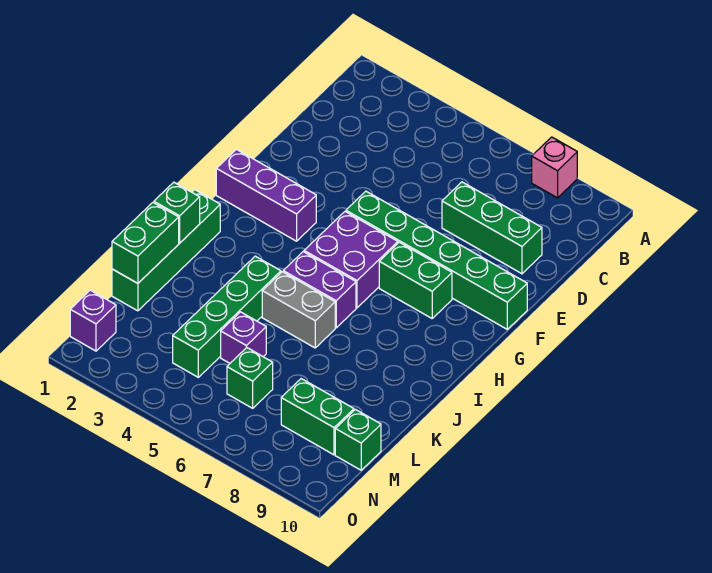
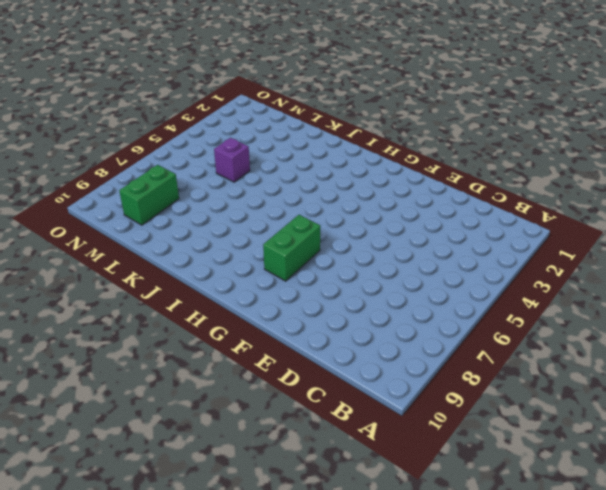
none -> pink brick A8 level 1
none -> green brick D7:D9 level 1
none -> green brick F5:F10 level 1

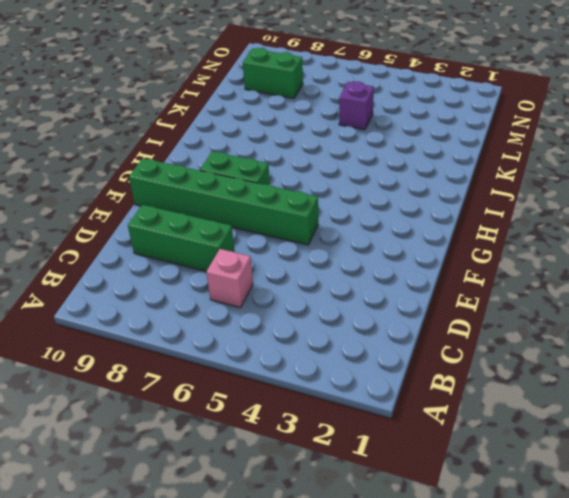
pink brick C6 level 1 -> pink brick A8 level 1
none -> purple brick G1:G3 level 1
none -> purple brick G5:H6 level 1
none -> green brick I1:L1 level 1

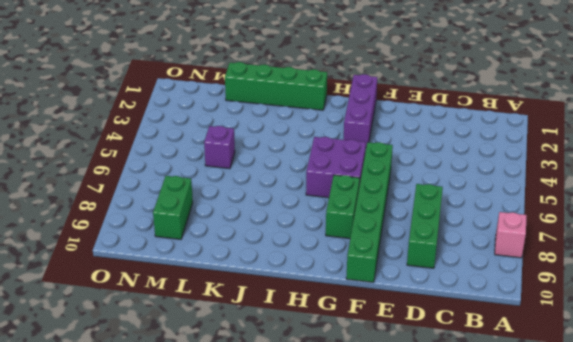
none -> purple brick I5:I6 level 1
none -> green brick J4:M4 level 1
none -> grey brick J5:J6 level 1

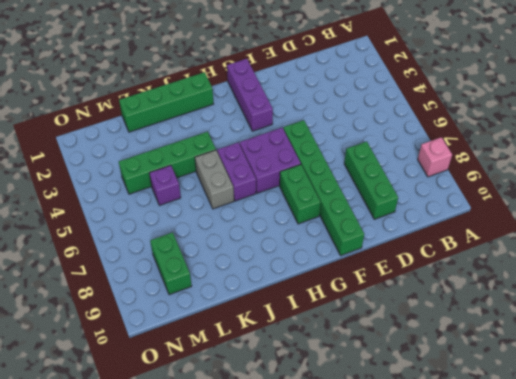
none -> green brick M6 level 1
none -> green brick M10 level 1
none -> purple brick N1 level 1

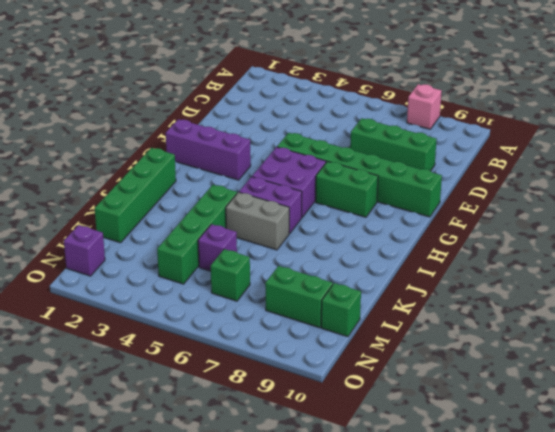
none -> green brick J1 level 2
none -> green brick K1:L1 level 2

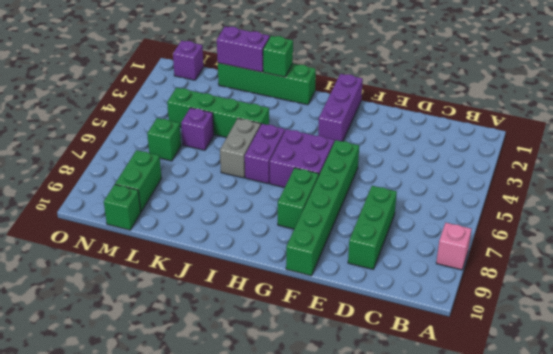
purple brick K1:L1 level 2 -> green brick K1:L1 level 2

